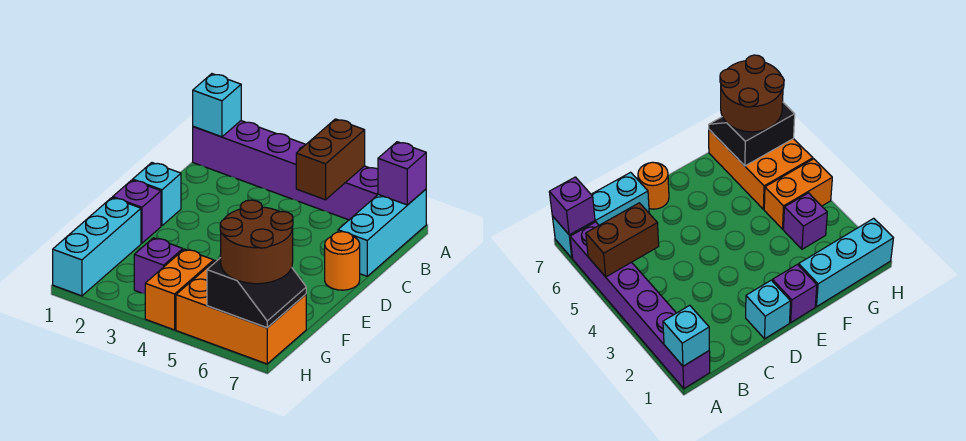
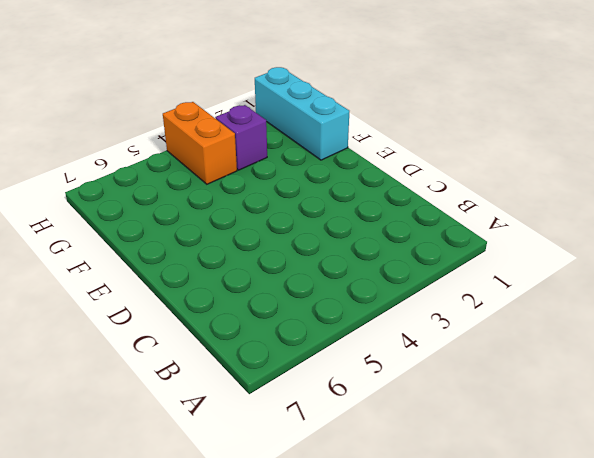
none -> purple brick A1:A6 level 1
none -> cyan brick A7:C7 level 1
none -> cyan brick D1 level 1

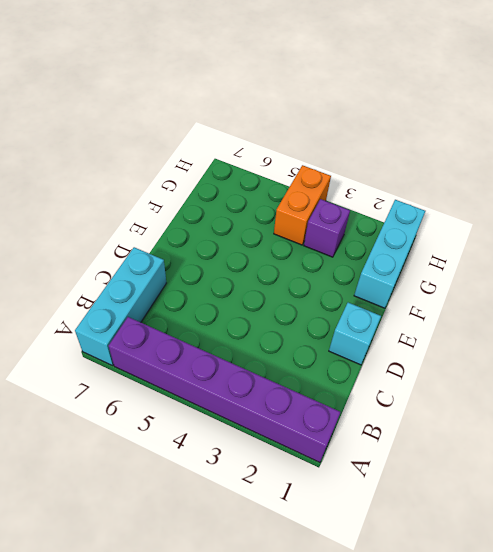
none -> orange round brick D7 level 1
none -> purple brick E1 level 1
none -> orange brick G5:H7 level 1

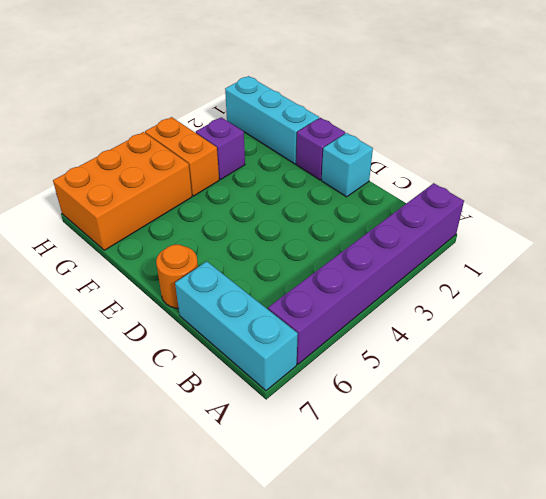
none -> cyan brick A1 level 2
none -> brown brick A5:B5 level 2
none -> purple brick A7 level 2

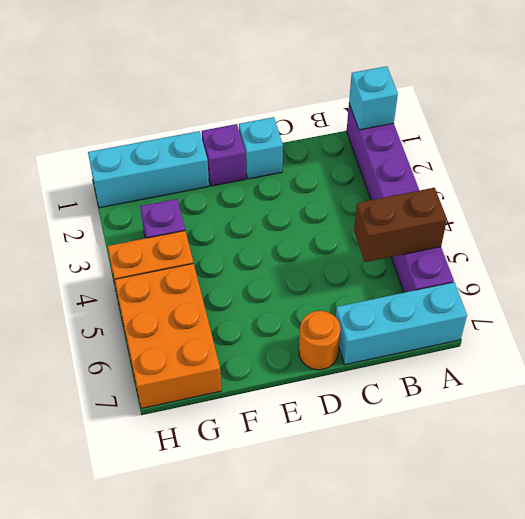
none -> purple brick A7 level 2
none -> black slope G6:H7 level 2 top 6
none -> brown round brick G6:H7 level 3

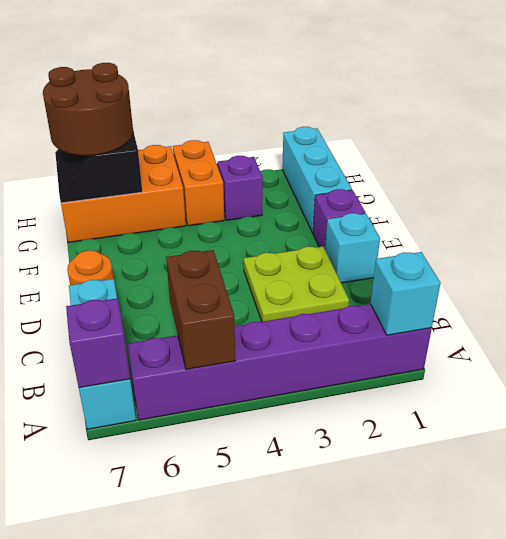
lime plate C2:D3 level 1 -> none

